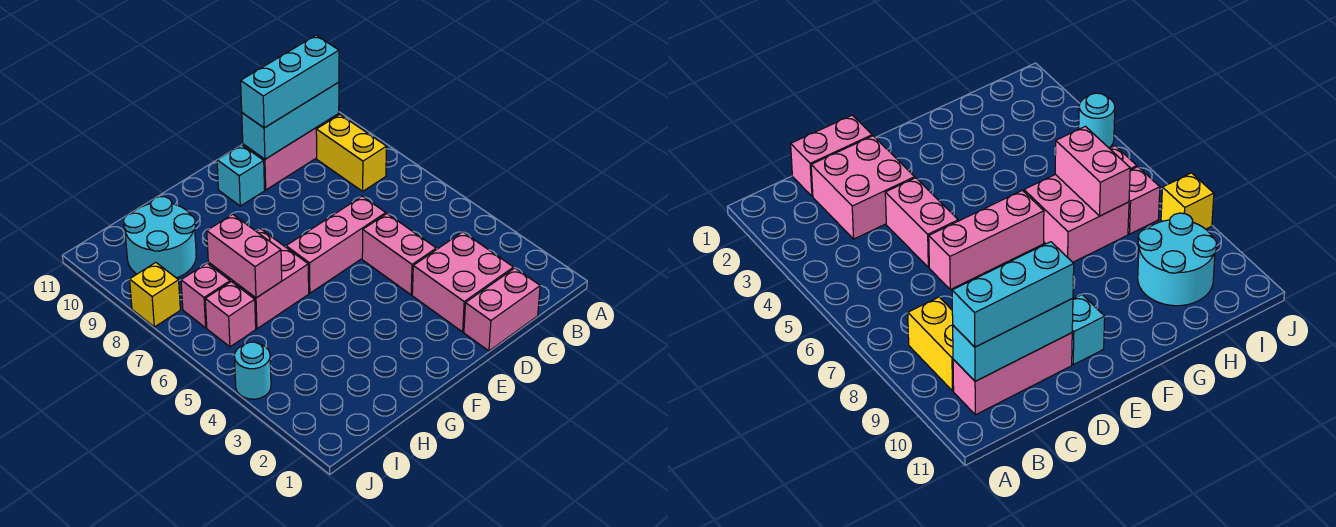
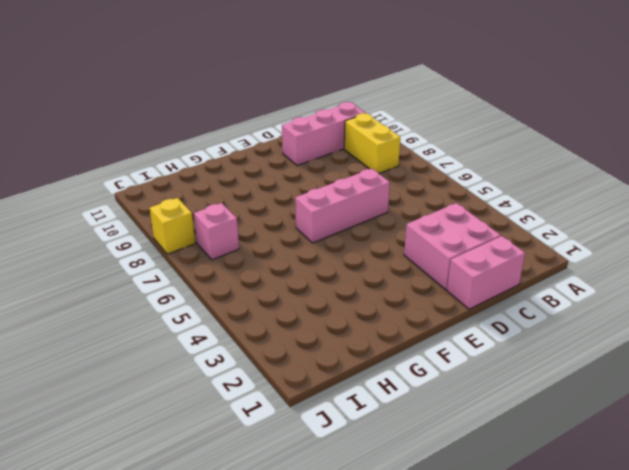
none -> pink brick D4:D5 level 1
none -> cyan brick E10 level 1
none -> pink brick G6:H7 level 1

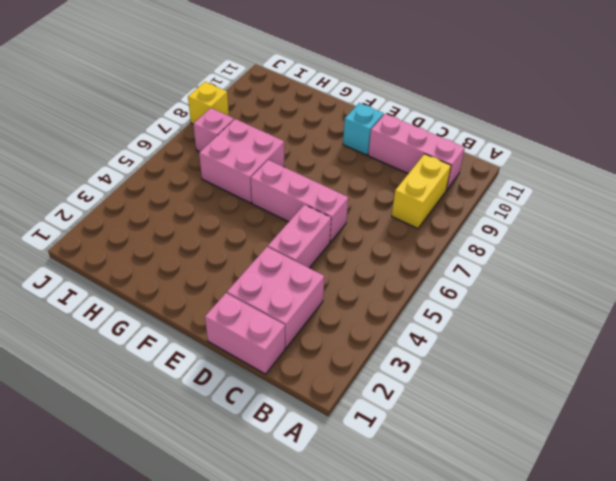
none -> cyan round brick H9:I10 level 1
none -> pink brick I6 level 1
none -> cyan round brick J4 level 1

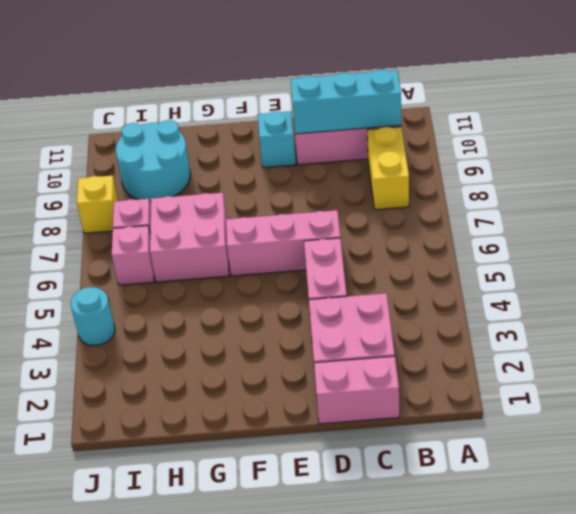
none -> pink brick H6:H7 level 2
none -> cyan brick B10:D10 level 3

